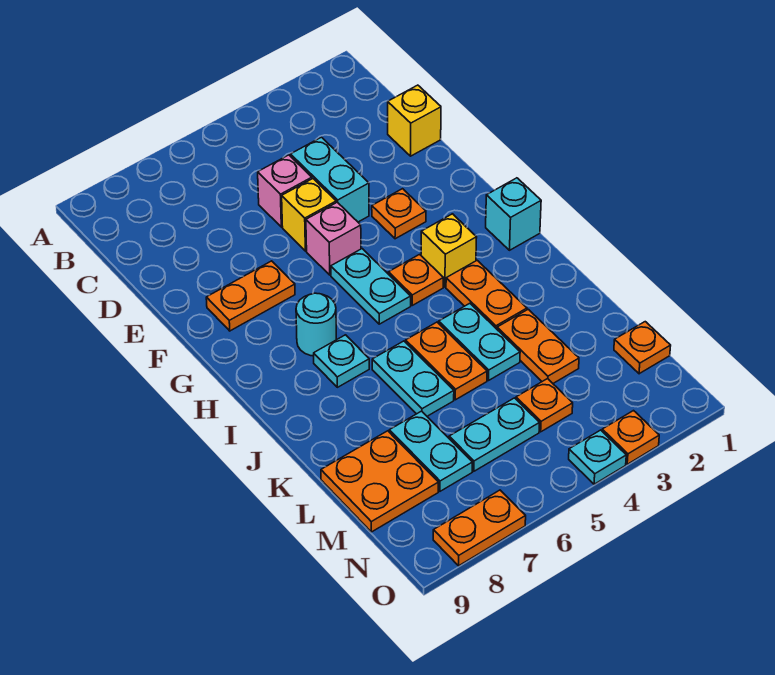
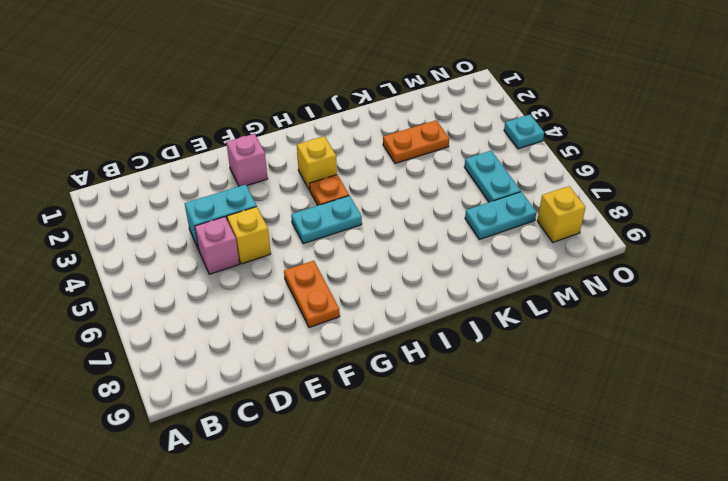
pink brick F2 level 1 -> pink brick F5 level 1
yellow brick N8 level 1 -> yellow brick D1 level 1
none -> orange plate F3 level 1
none -> cyan brick H1 level 1
none -> cyan round brick H7 level 1

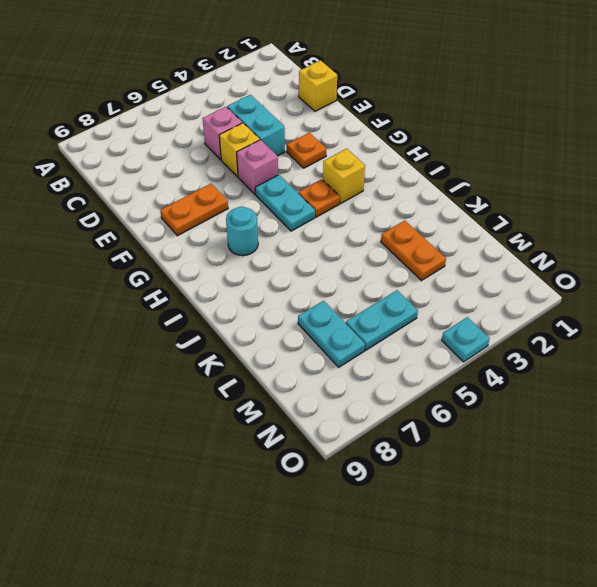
none -> cyan brick H1 level 1
none -> orange plate I3:J3 level 1
none -> cyan plate I7 level 1

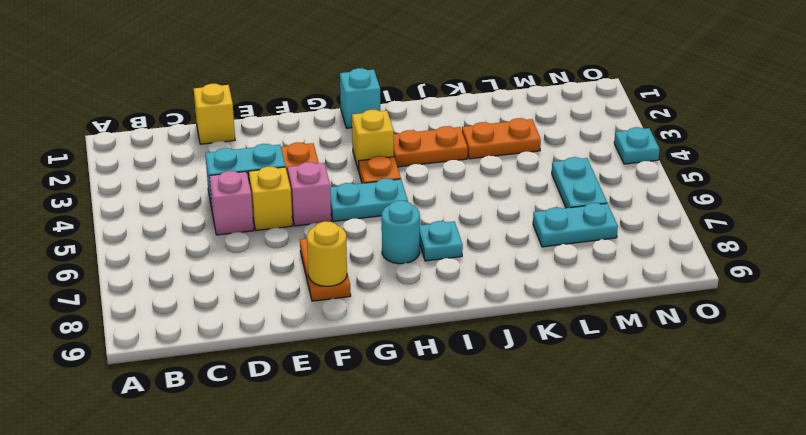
yellow round brick F8 level 2 -> none
none -> cyan plate J4:K4 level 1
none -> orange plate J5:K5 level 1
none -> cyan plate J6:K6 level 1

